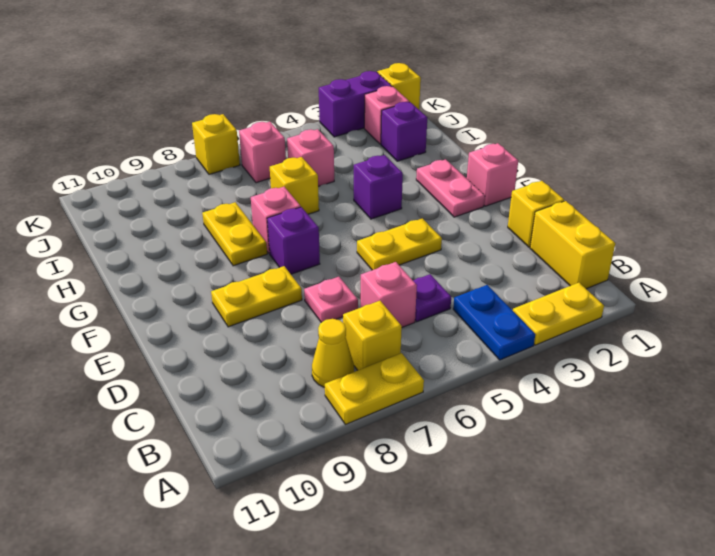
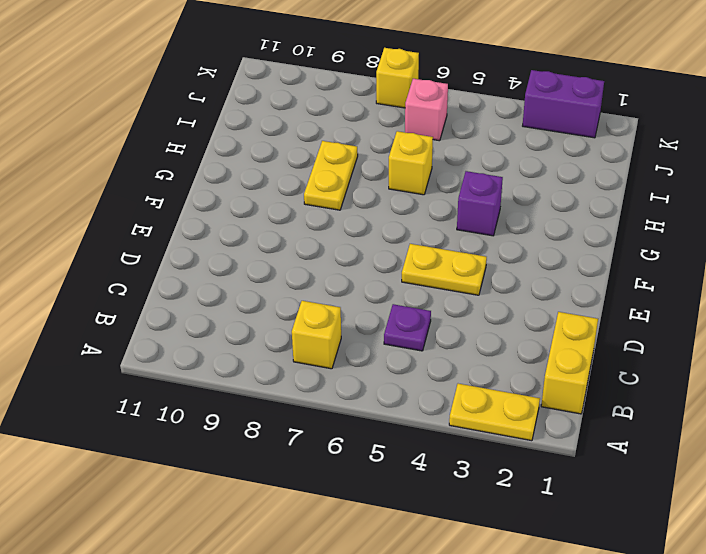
none -> blue plate A4:B4 level 1
none -> yellow plate A7:A8 level 1
none -> yellow cone B8 level 1

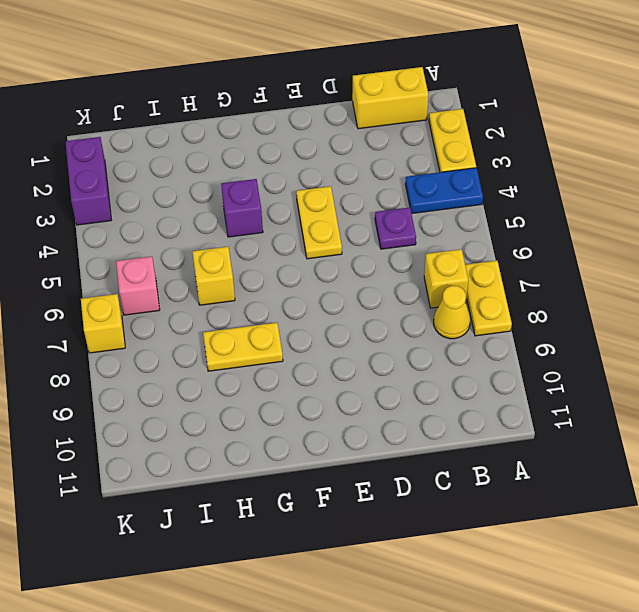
none -> pink brick C6 level 1
none -> yellow brick D1 level 1
none -> pink plate D7 level 1

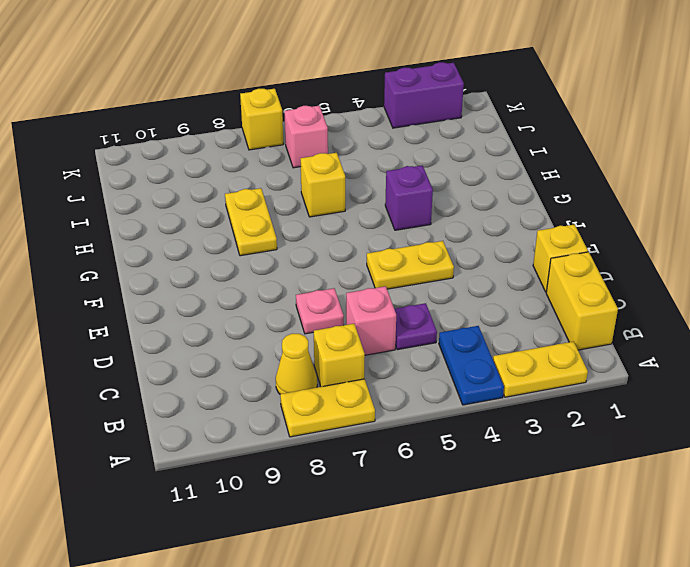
none -> yellow plate E8:E9 level 1
none -> pink brick F1 level 1
none -> pink plate F2:G2 level 1

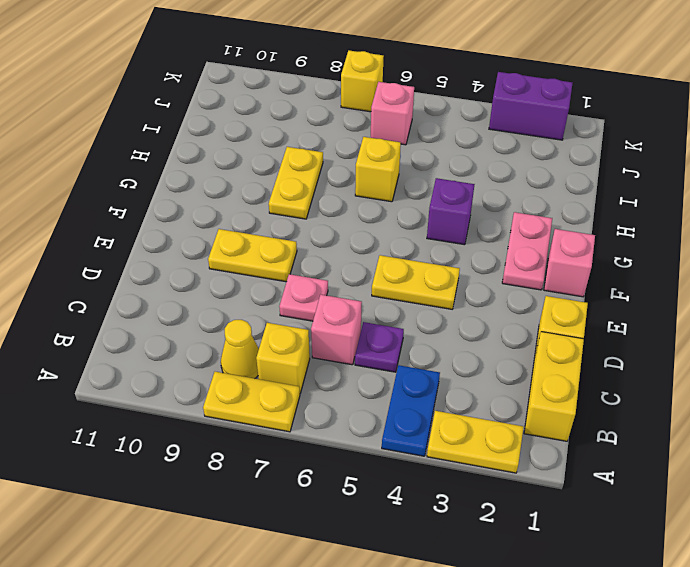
none -> purple brick F7 level 1
none -> pink brick G7 level 1
none -> purple brick I2 level 1

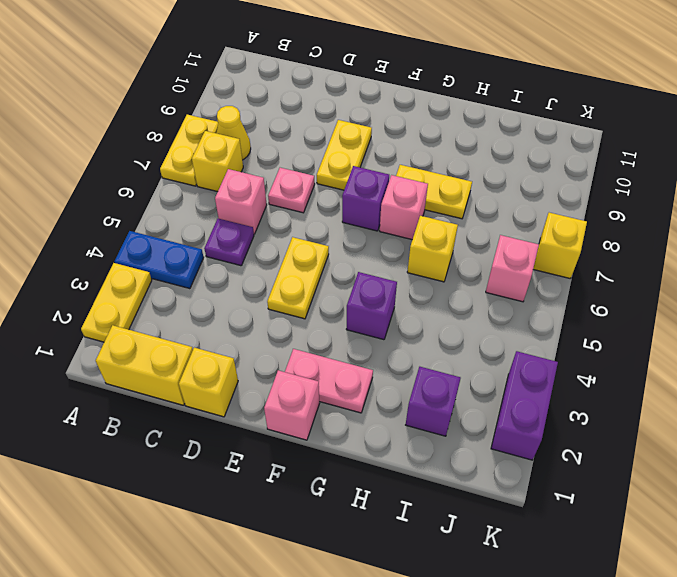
none -> pink brick I5 level 1
none -> pink brick J2 level 1
none -> yellow brick K1 level 1

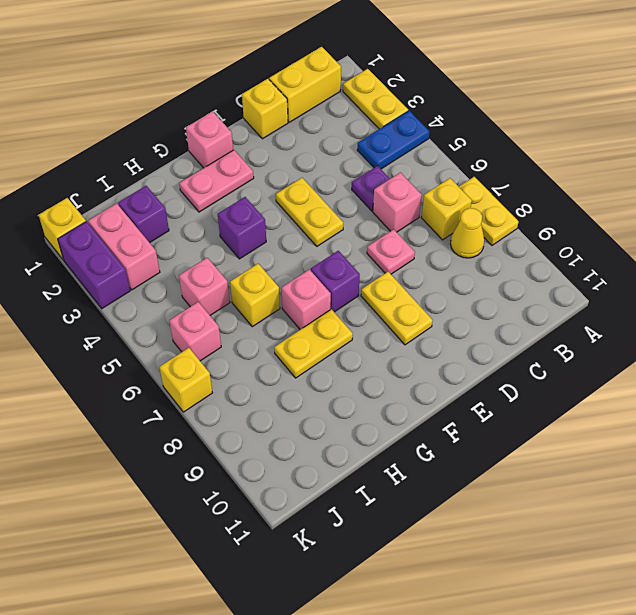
pink brick J2:J3 level 1 -> pink brick J2 level 1

